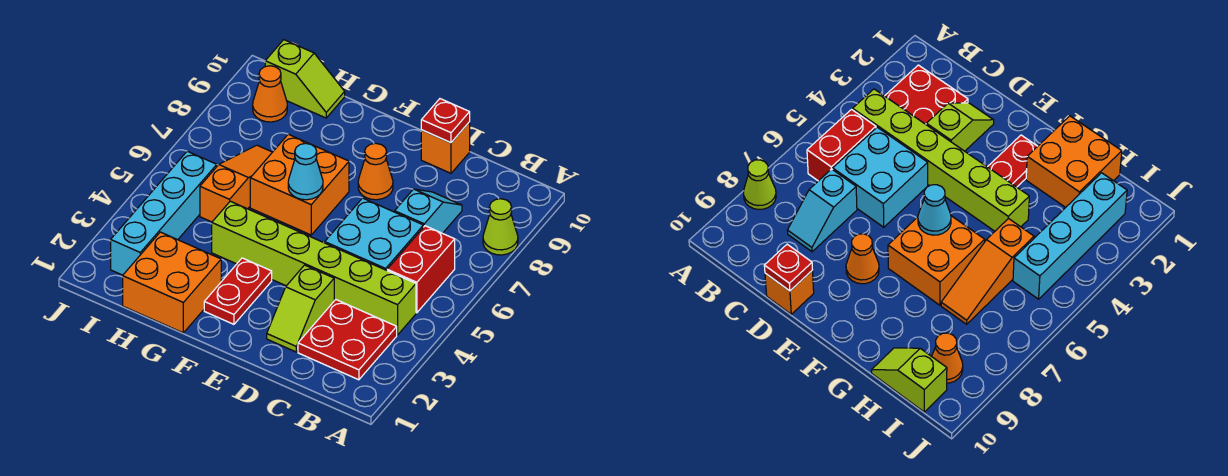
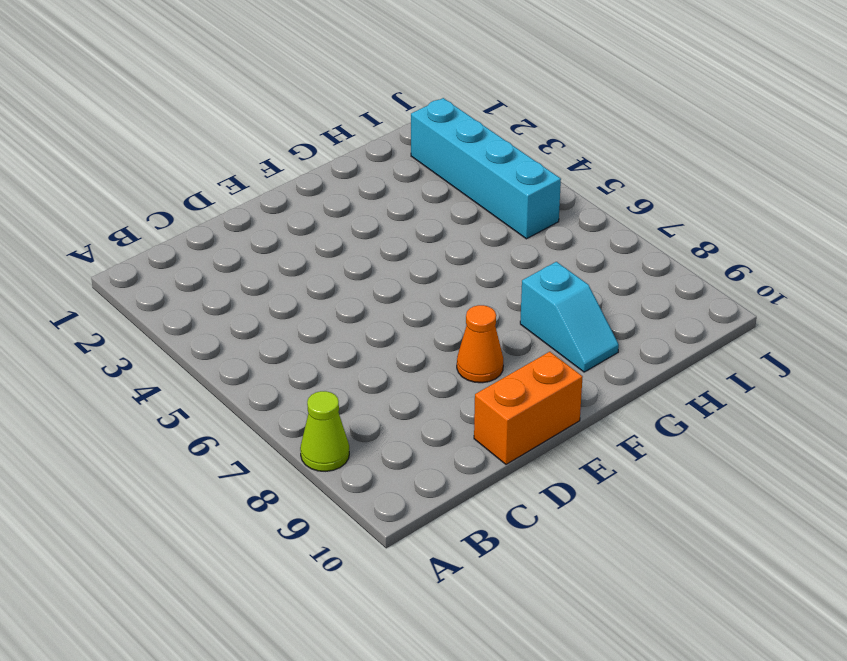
orange brick D10:E10 level 1 -> orange brick D10 level 1
cyan slope G8:G9 level 1 top 8 -> cyan slope C7:C8 level 1 top 7
none -> red plate B2:C3 level 1
none -> lime brick B4:G4 level 1
none -> red brick B5:B6 level 1

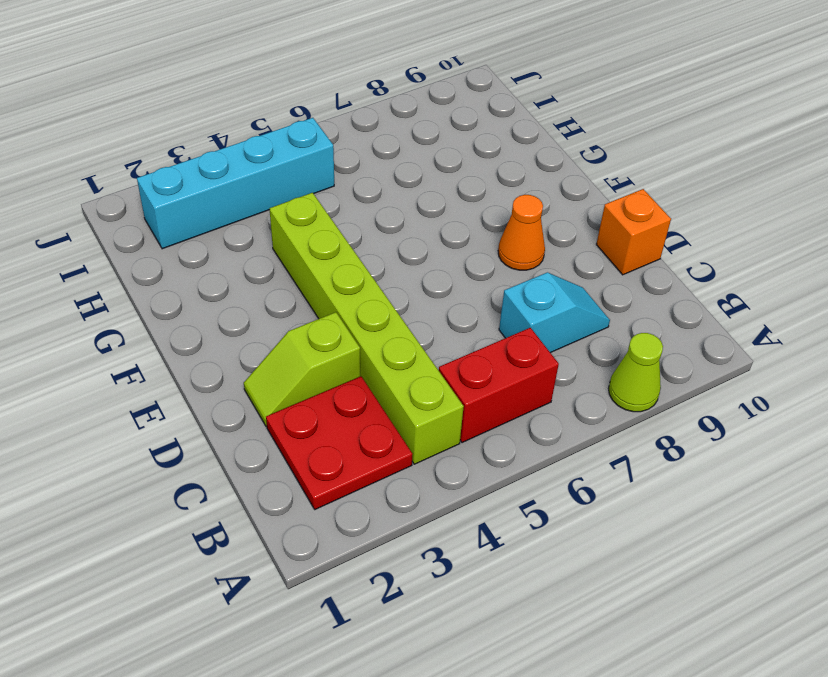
none -> cyan brick C5:D6 level 1
none -> red plate F2:F3 level 1
none -> orange brick F6:G7 level 1

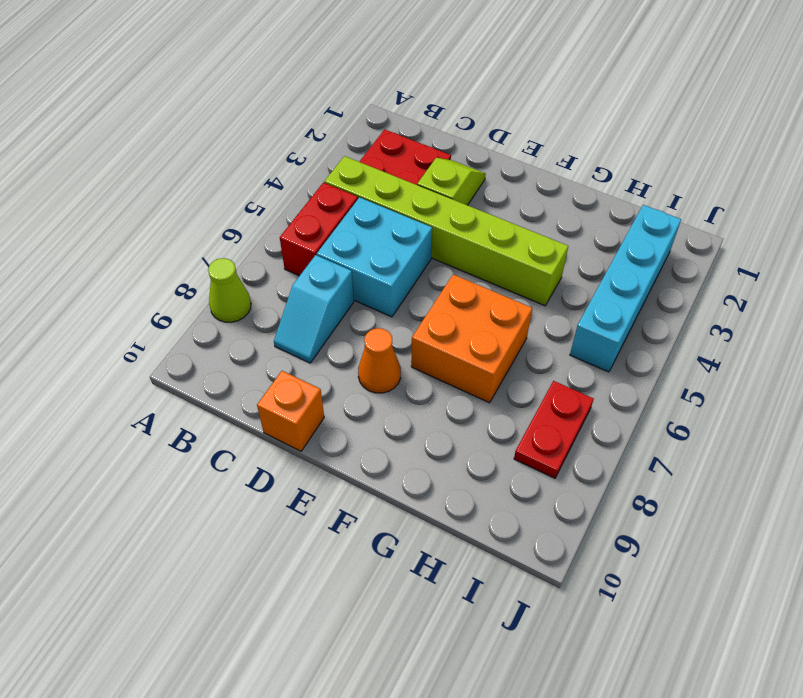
red plate I7:I8 level 1 -> red plate F2:F3 level 1
none -> orange brick G1:H2 level 1
none -> orange slope H5:H7 level 1 top 5
none -> lime slope H10:I10 level 1 top I

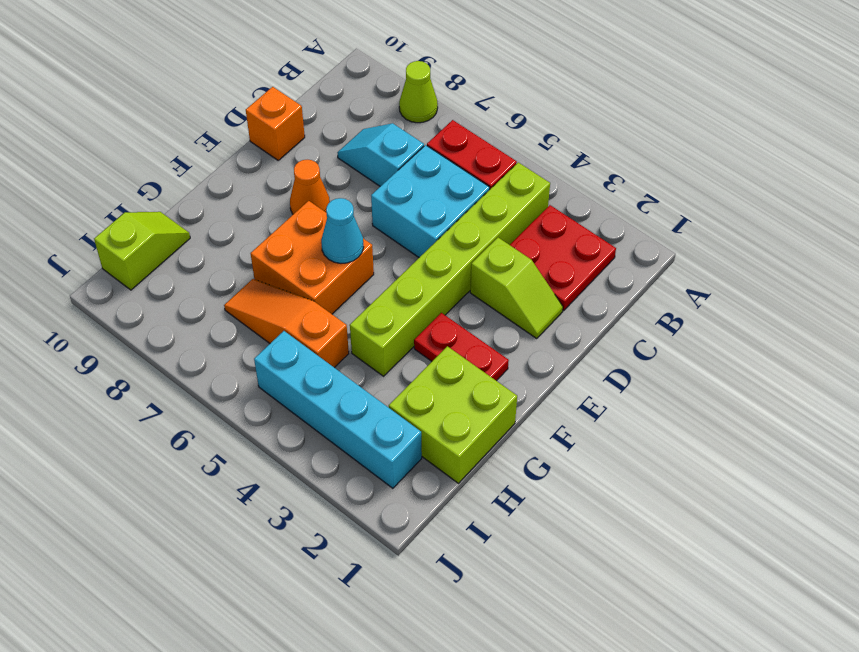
lime brick G1:H2 level 1 -> orange brick G1:H2 level 1
none -> orange cone I9 level 1
none -> red plate D10 level 2

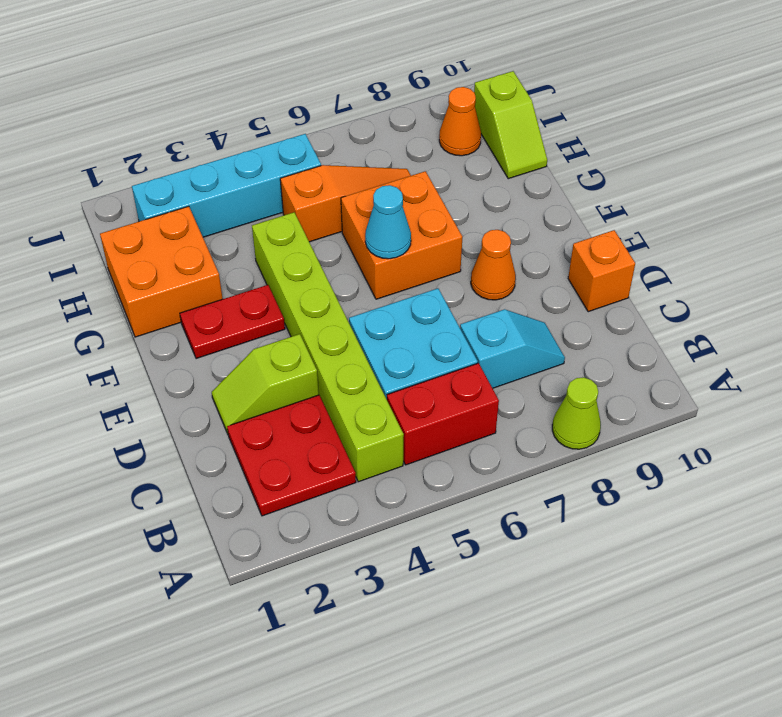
none -> red plate D10 level 2

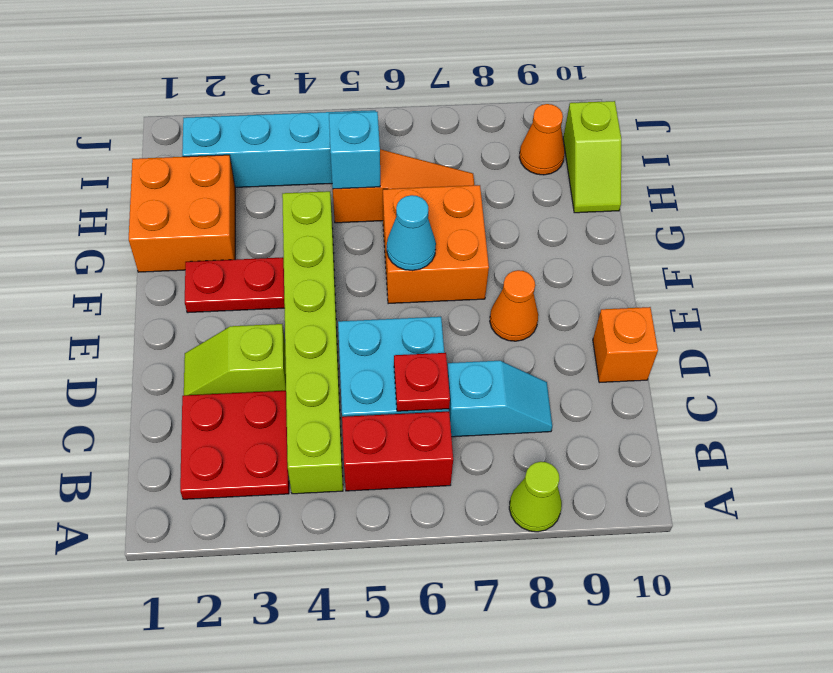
red plate C6 level 2 -> red plate D10 level 2
cyan brick H5 level 2 -> none

